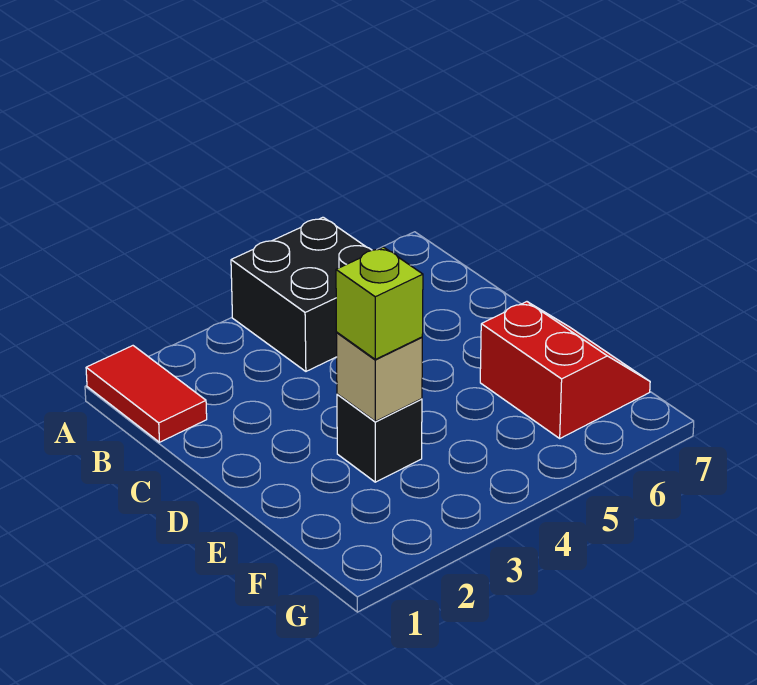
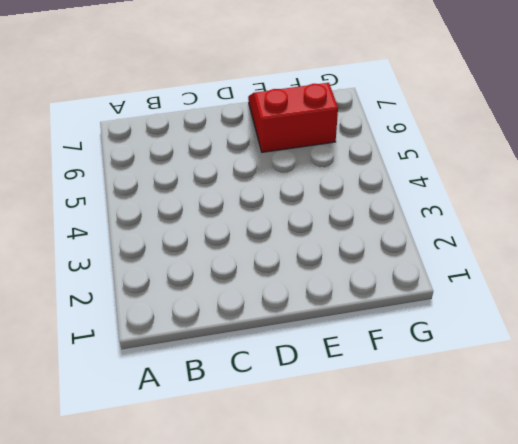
none -> red tile A1:B1 level 1
none -> black brick A4:B5 level 1

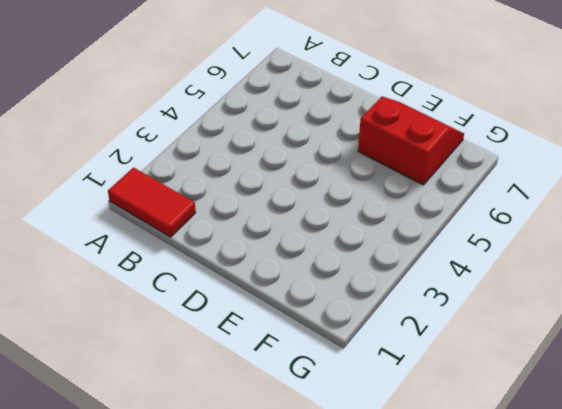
none -> black brick A4:B5 level 1
none -> black brick E3 level 1

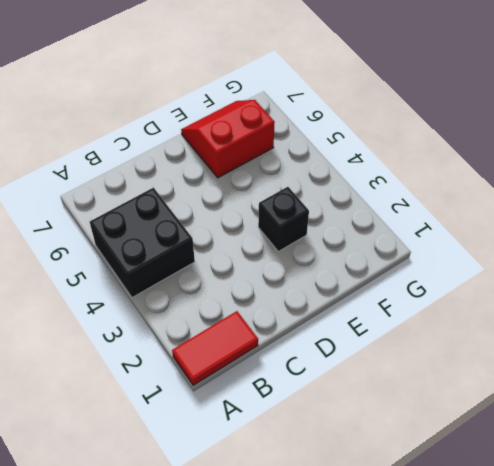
none -> tan brick E3 level 2
none -> lime brick E3 level 3

